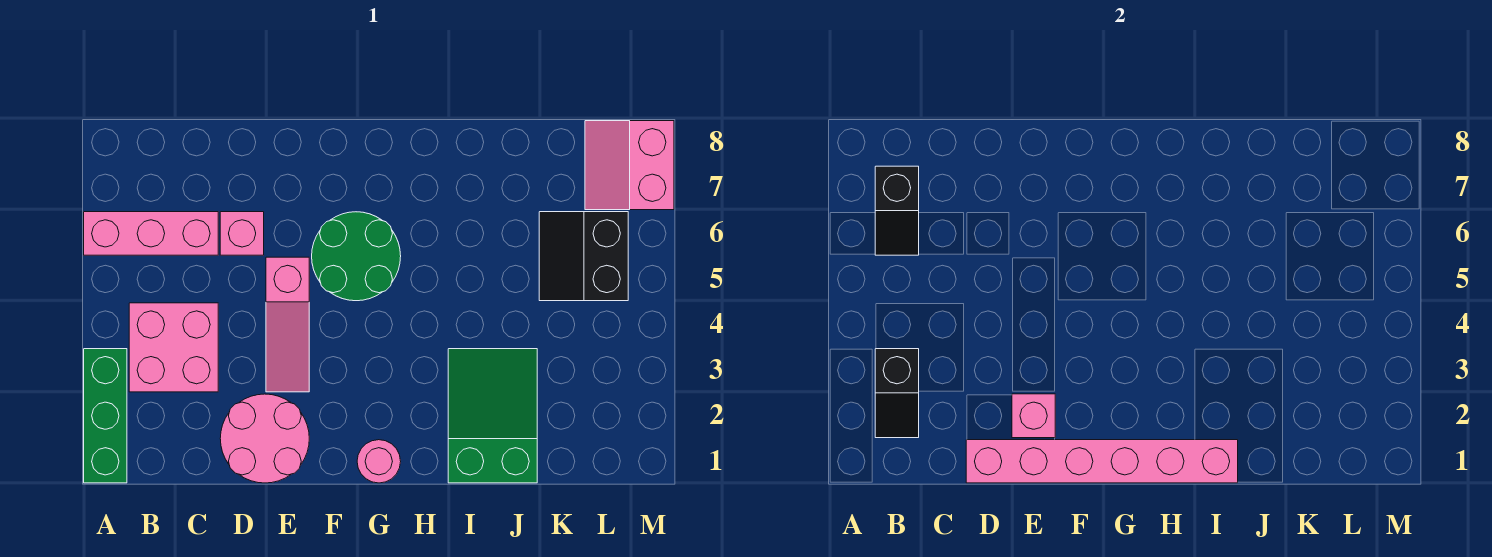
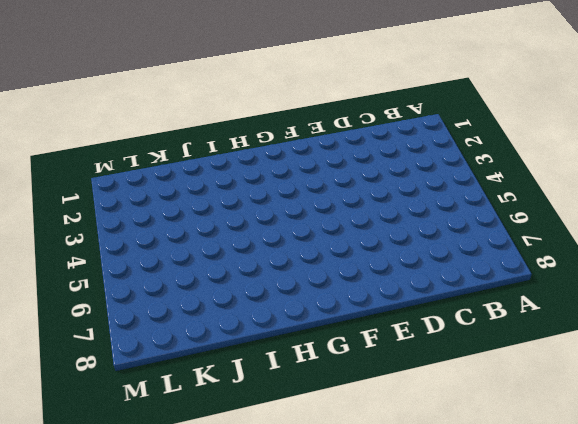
none -> green brick A1:A3 level 1
none -> pink brick A6:C6 level 1
none -> pink brick B3:C4 level 1

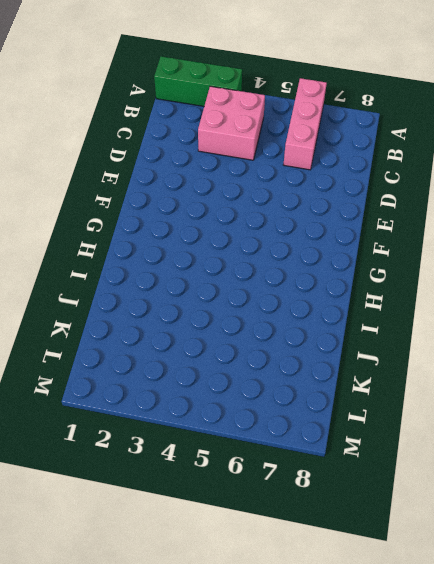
none -> pink round brick D1:E2 level 1
none -> pink brick D6 level 1
none -> pink slope E3:E5 level 1 top 5

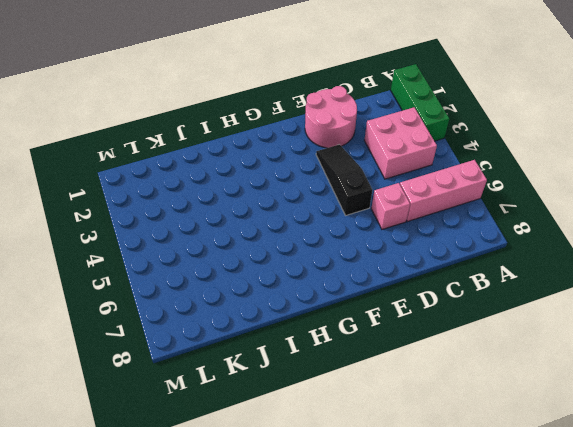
black slope E3:E5 level 1 top 5 -> pink slope E3:E5 level 1 top 5
none -> green round brick F5:G6 level 1
none -> pink round brick G1 level 1
none -> green slope I1:J3 level 1 top 1

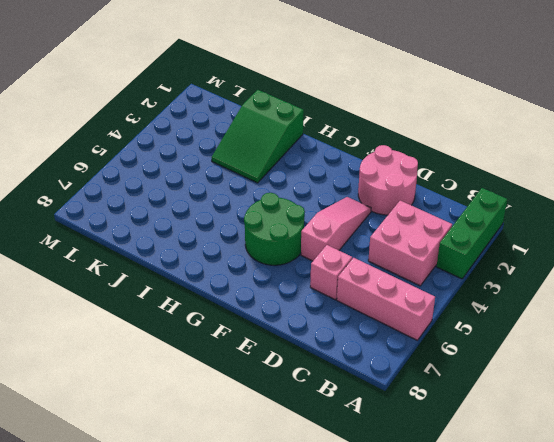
none -> pink round brick G1 level 1
none -> black slope K5:L6 level 1 top L
none -> pink slope L7:M8 level 1 top M

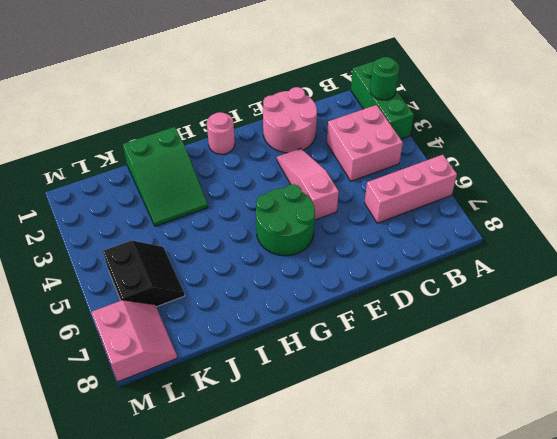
green round brick A2 level 2 -> none
none -> pink brick D6 level 1
none -> black slope B2:B3 level 2 top 3
none -> black slope B6:B7 level 2 top 7

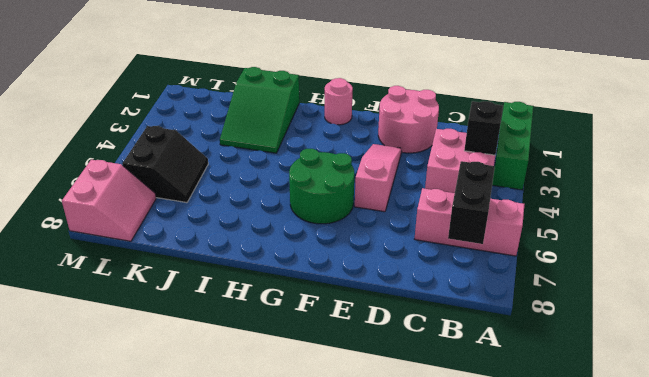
black brick B6:B7 level 2 -> black slope B6:B7 level 2 top 7
none -> pink brick D6 level 1
none -> pink brick D1:I1 level 2
none -> pink brick E2 level 2

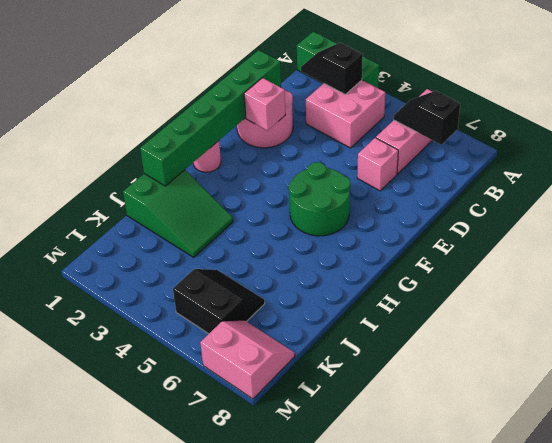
green brick D1:I1 level 2 -> pink brick D1:I1 level 2
none -> pink slope E3:E5 level 1 top 5

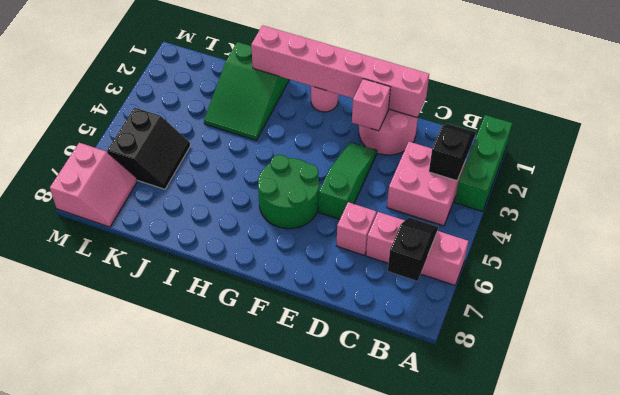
green slope E3:E5 level 1 top 5 -> pink slope E3:E5 level 1 top 5

